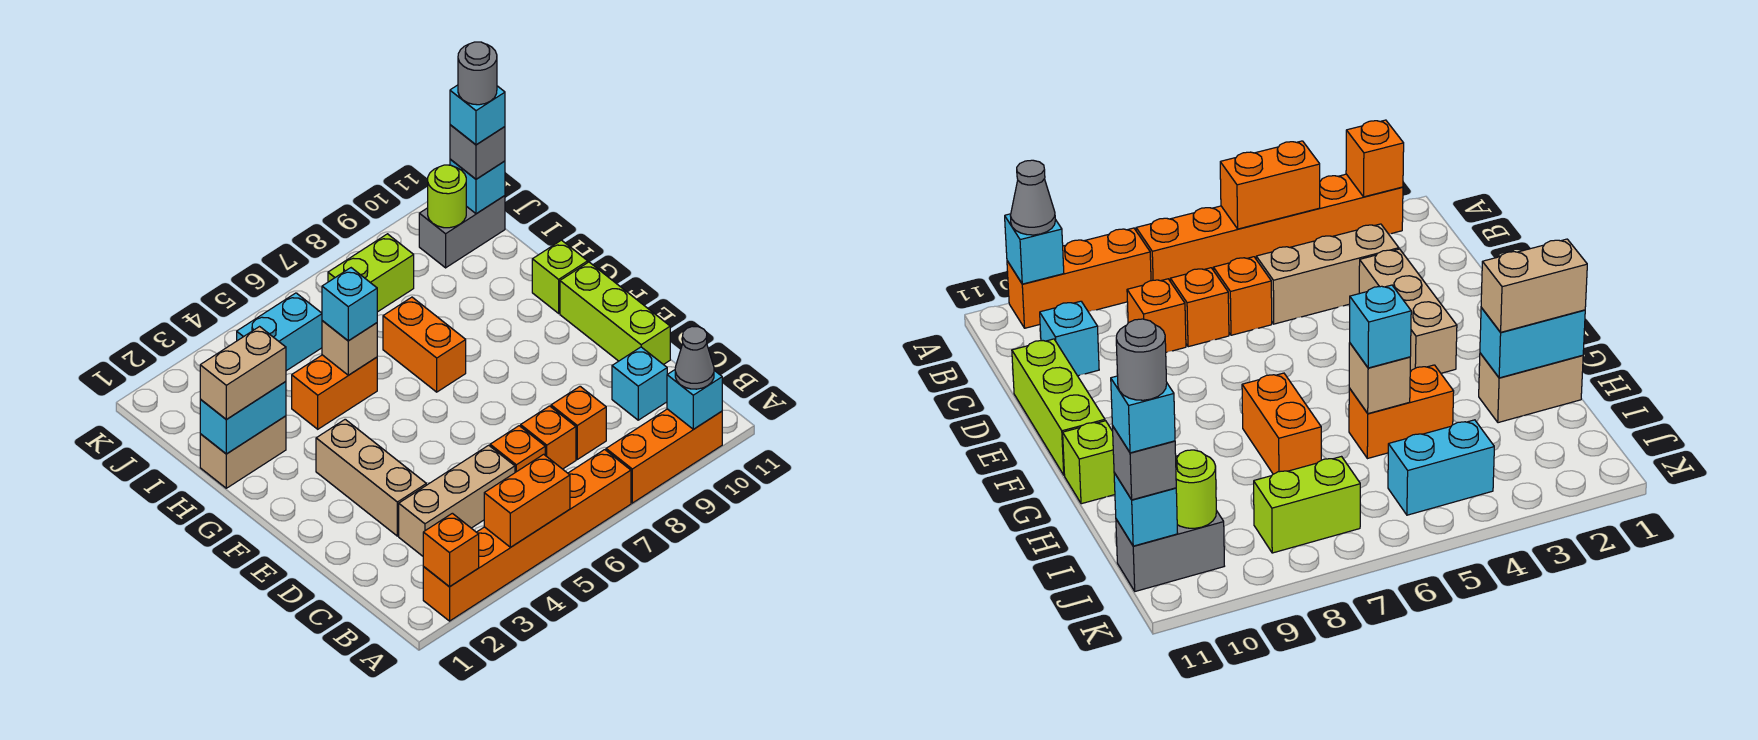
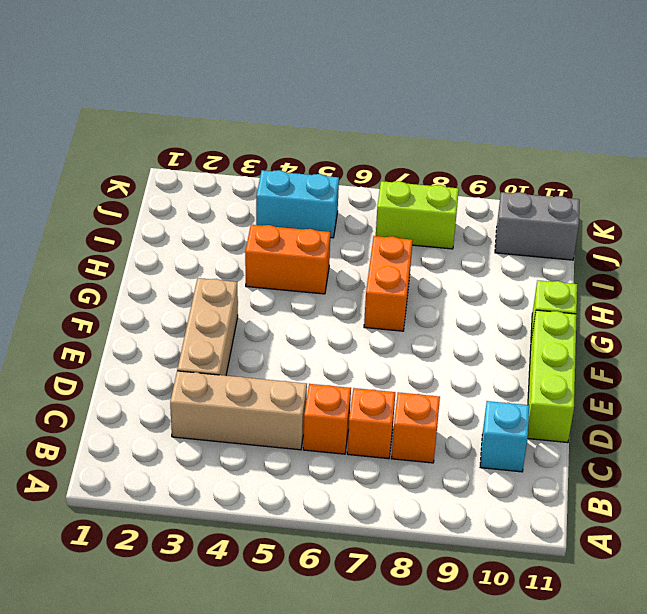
none -> orange brick A2:A7 level 1
none -> orange brick A8:A10 level 1
none -> tan brick H1:H2 level 1

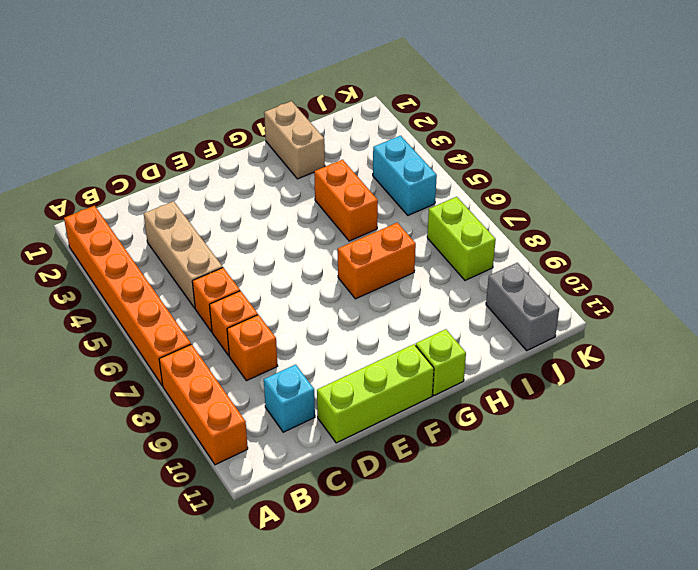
none -> tan brick D3:F3 level 1
none -> orange brick A2 level 2
none -> orange brick A4:A5 level 2

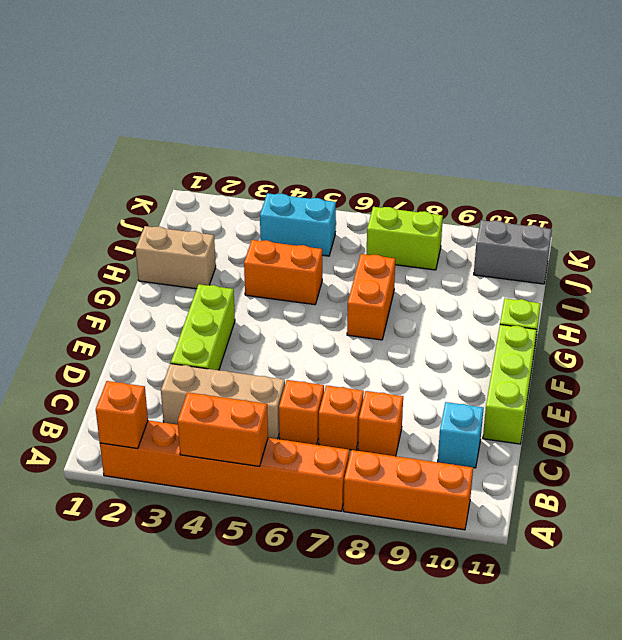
lime brick D3:F3 level 1 -> tan brick D3:F3 level 1
none -> cyan brick A10 level 2
none -> cyan brick H1:H2 level 2
none -> tan brick H5 level 2

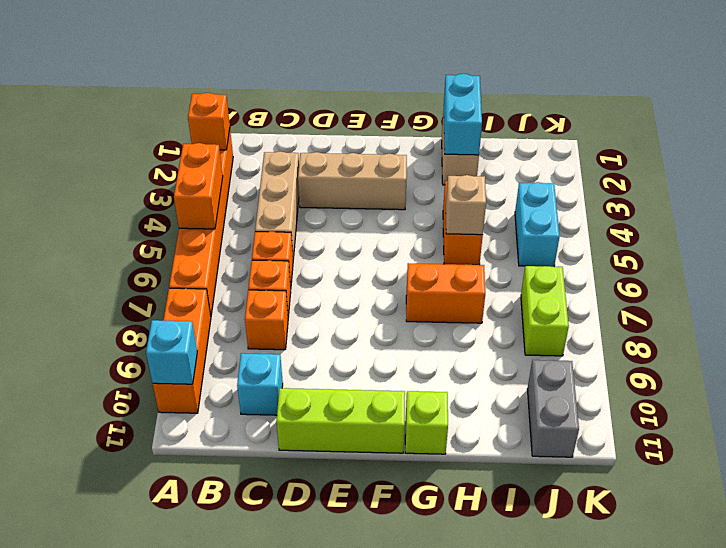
none -> lime round brick J10 level 2
none -> cyan brick J11 level 2
none -> grey cone A10 level 3

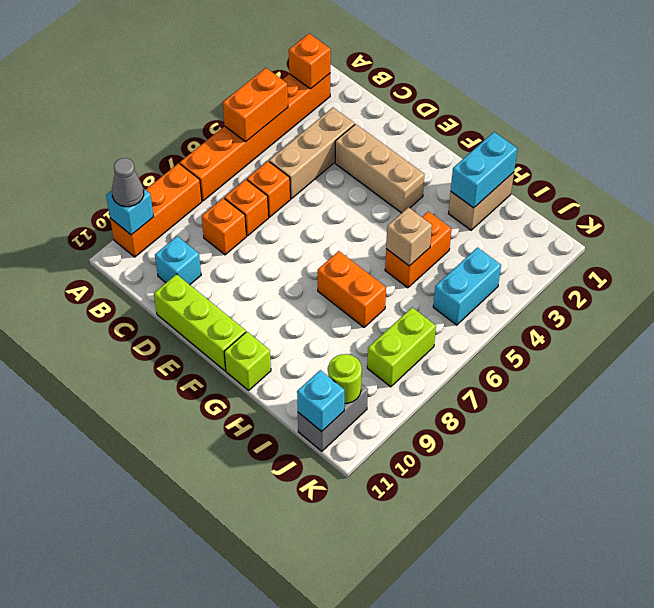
none -> tan brick H1:H2 level 3
none -> cyan brick H5 level 3
none -> grey brick J11 level 3

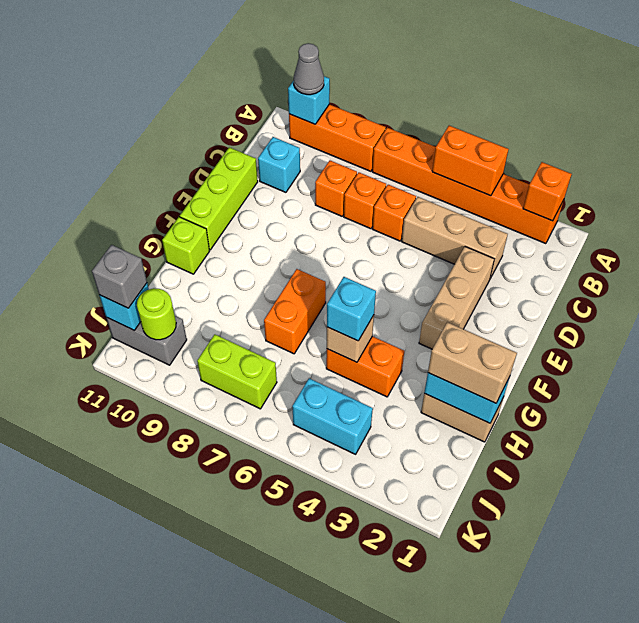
none -> cyan brick J11 level 4
none -> grey round brick J11 level 5

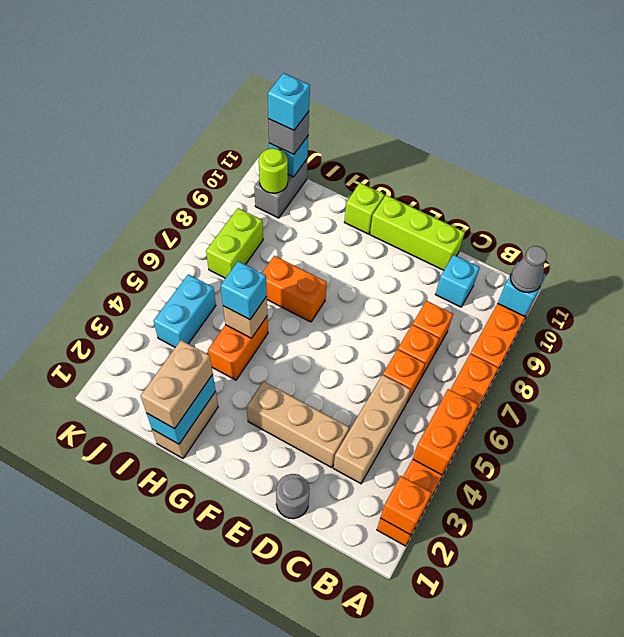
grey round brick D1 level 1 -> grey round brick J11 level 5

